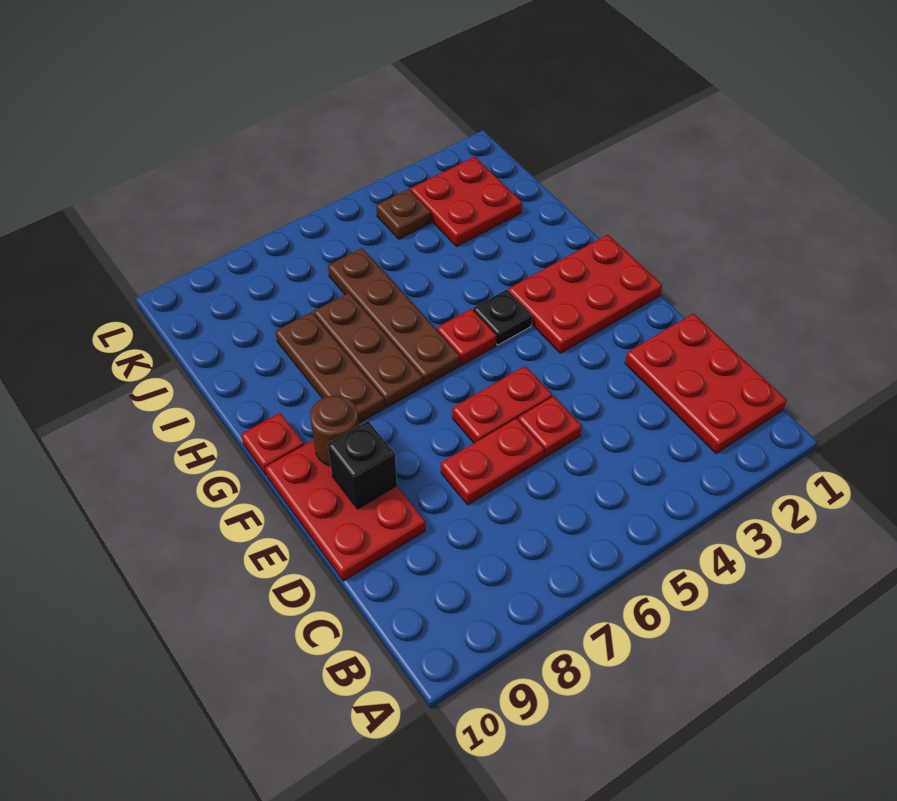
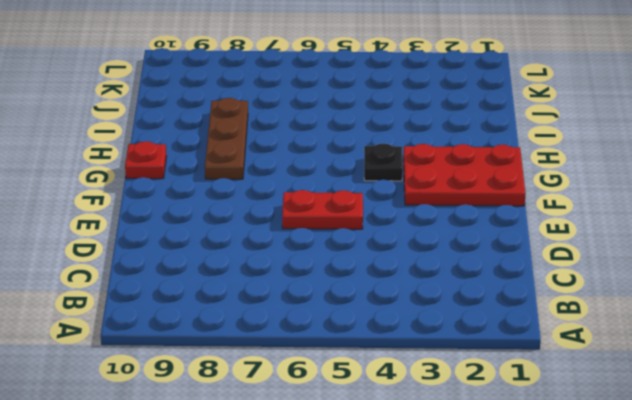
none -> red plate B1:D2 level 1
none -> red plate D5 level 1
none -> red plate D6:D7 level 1

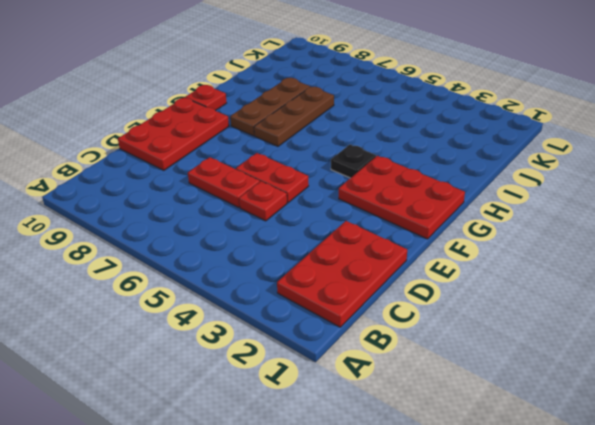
none -> red plate G5 level 1
none -> brown plate G6:J6 level 1
none -> red plate J2:K3 level 1

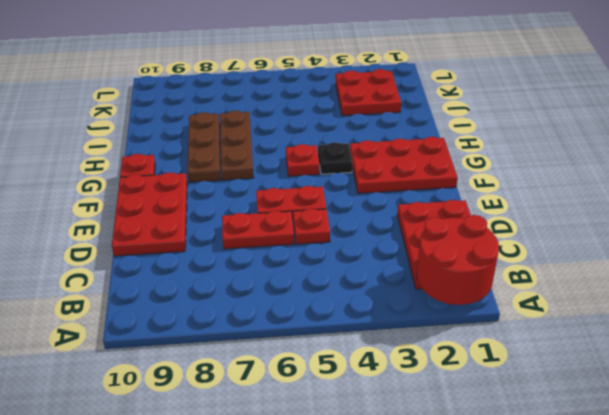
red round brick A1:B2 level 2 -> none
none -> brown plate G6:J6 level 1
none -> brown plate K4 level 1
none -> black brick E9 level 2

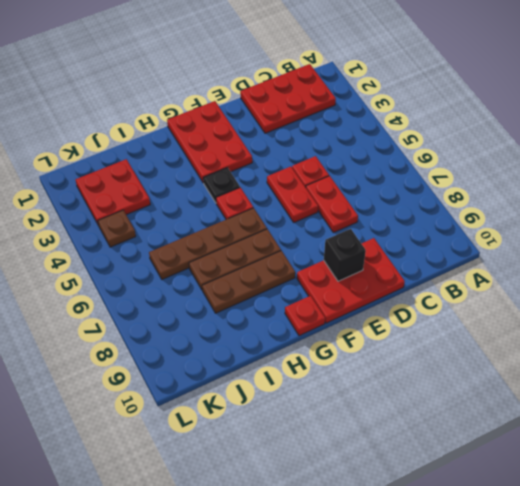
none -> brown round brick F9 level 2

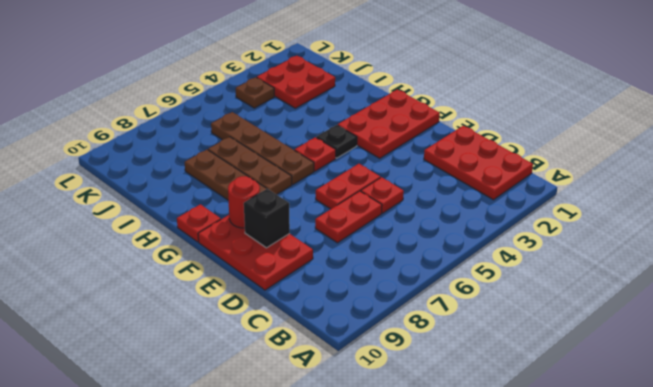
red round brick F9 level 2 -> brown round brick F9 level 2

